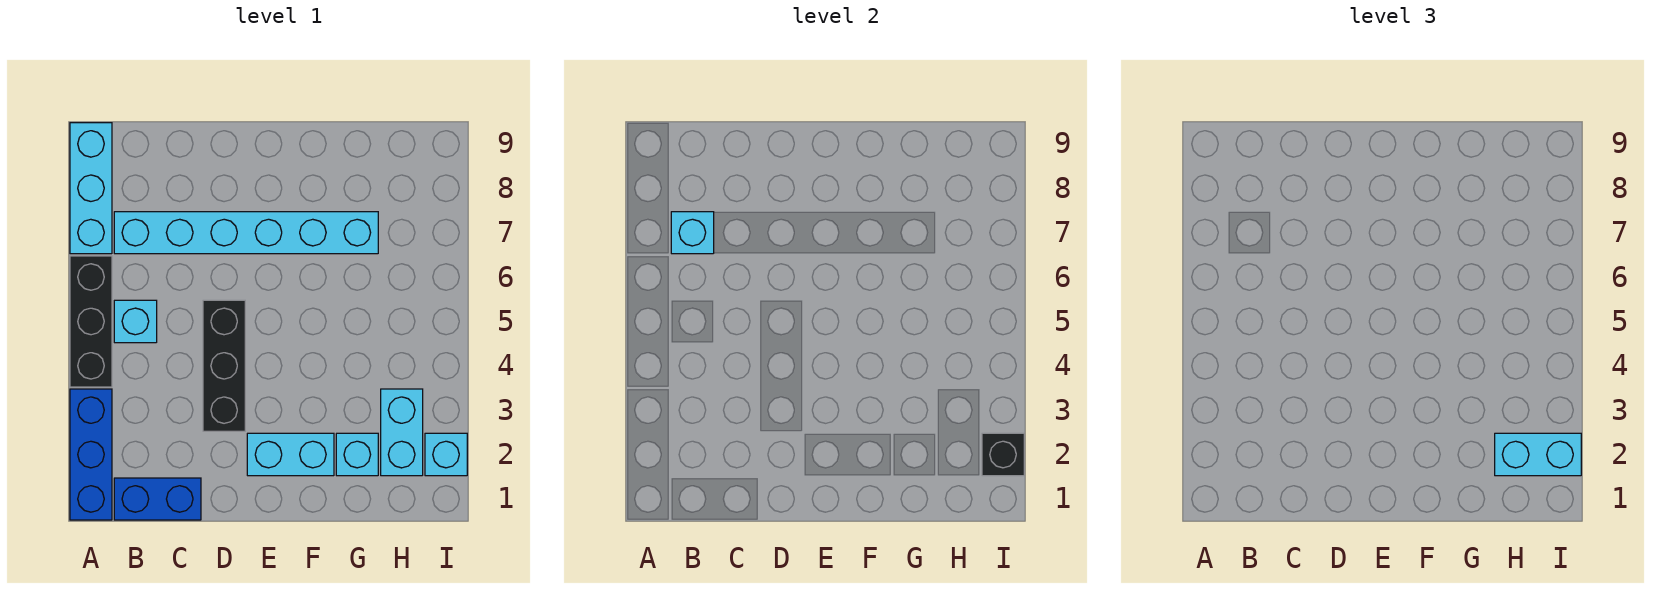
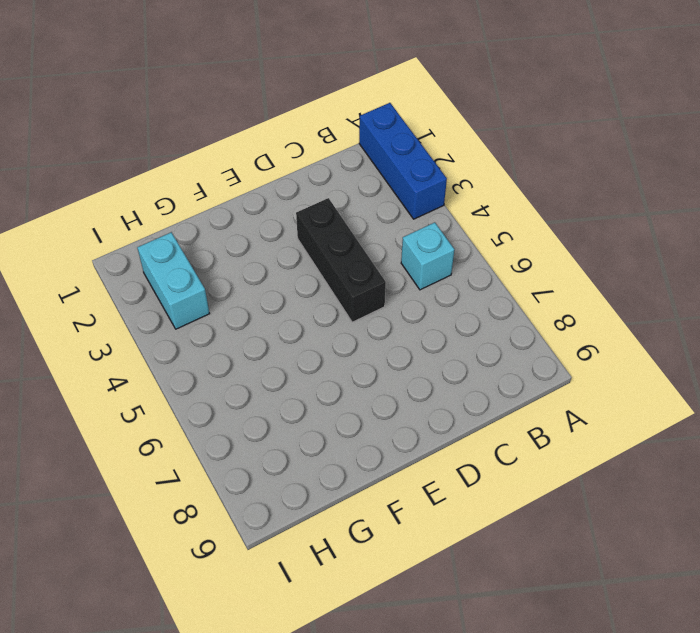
none -> black brick A4:A6 level 1
none -> cyan brick A7:A9 level 1
none -> blue brick B1:C1 level 1

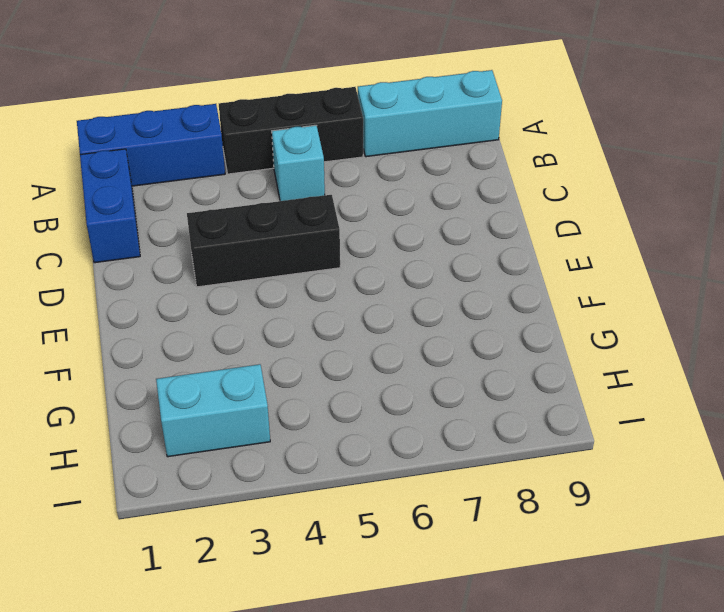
none -> cyan brick B7:G7 level 1
none -> cyan brick E2:F2 level 1
none -> cyan brick G2 level 1

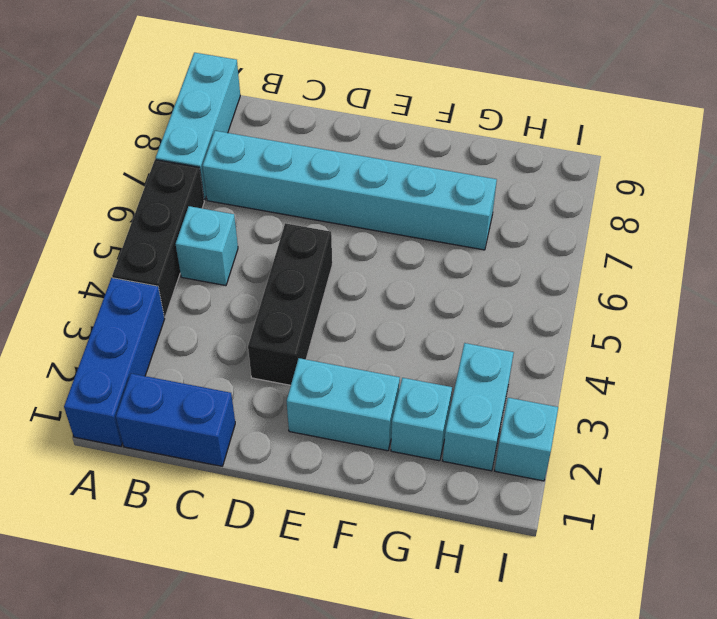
none -> cyan brick B7 level 2
none -> black brick I2 level 2
none -> cyan brick H2:I2 level 3

